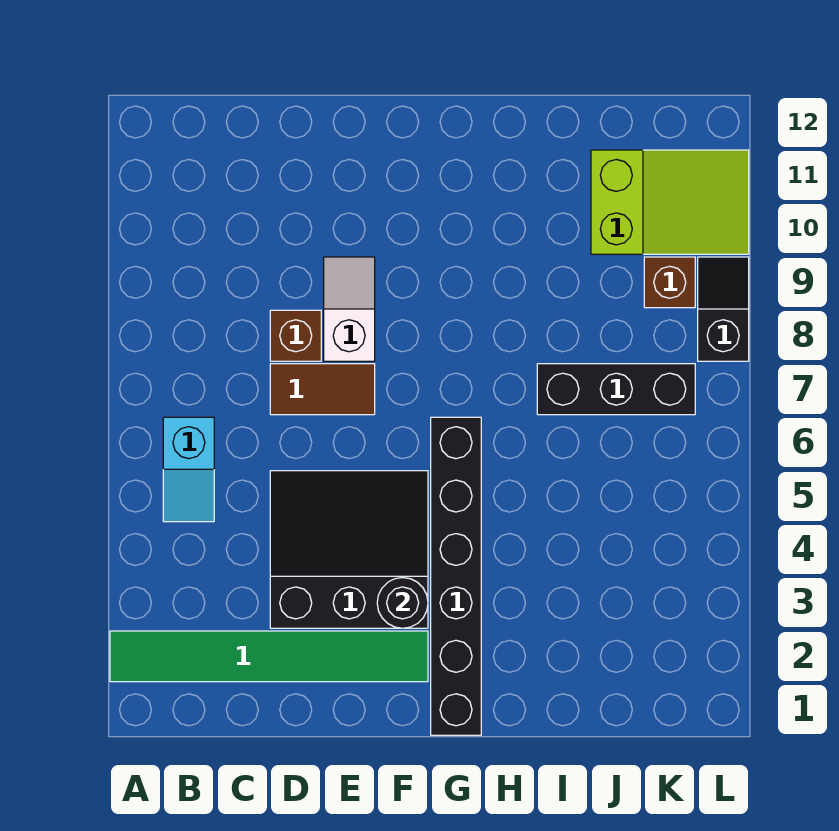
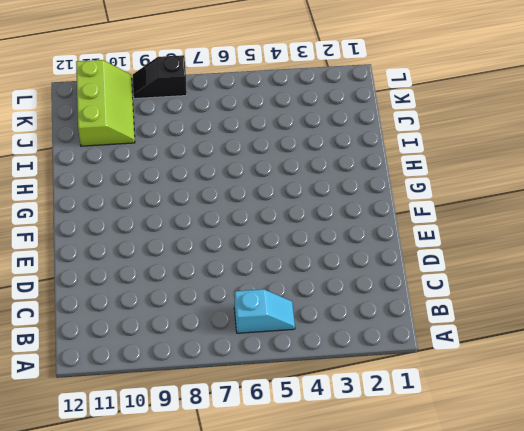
lime slope J10:L11 level 1 top 11 -> lime slope J10:L11 level 1 top J
none -> green tile A2:F2 level 1
none -> black slope D3:F5 level 1 top 3
none -> brown tile D7:E7 level 1

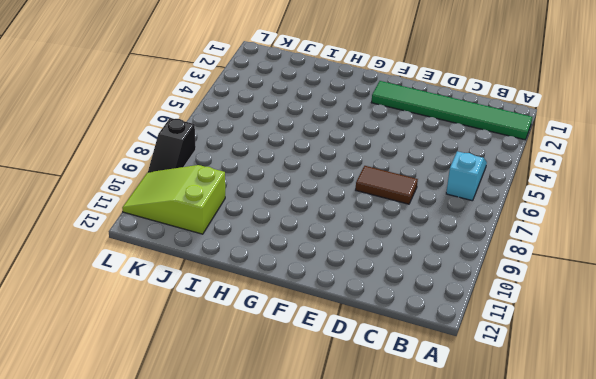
none -> black slope D3:F5 level 1 top 3
none -> brown brick D8 level 1
none -> white slope E8:E9 level 1 top 8

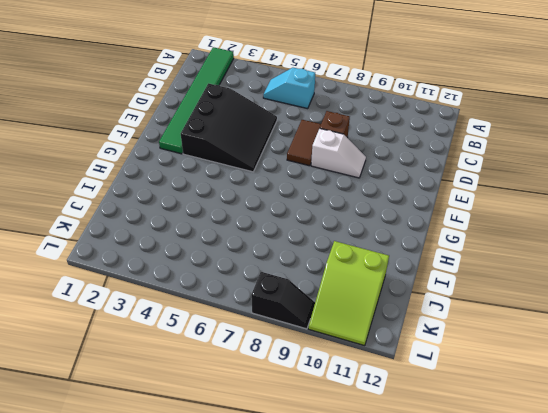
none -> black brick G1:G6 level 1
none -> black brick I7:K7 level 1
none -> brown brick K9 level 1

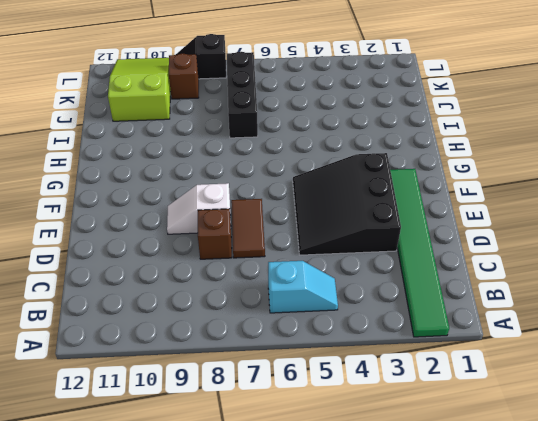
none -> black brick G1:G6 level 1
none -> black round brick F3 level 2

